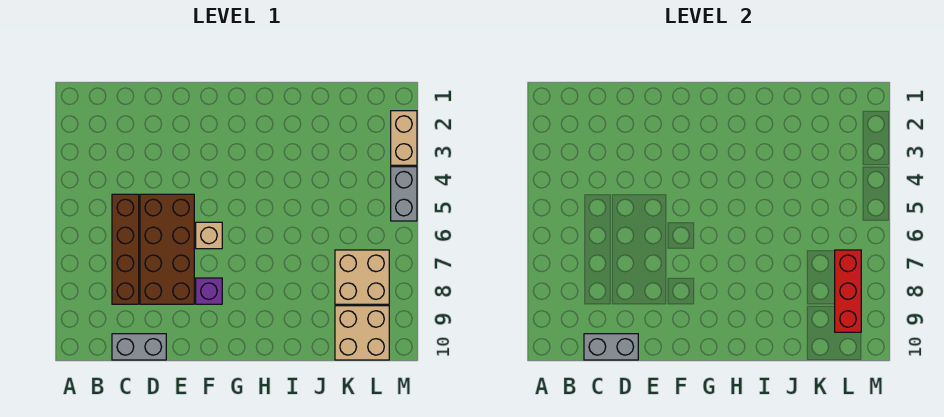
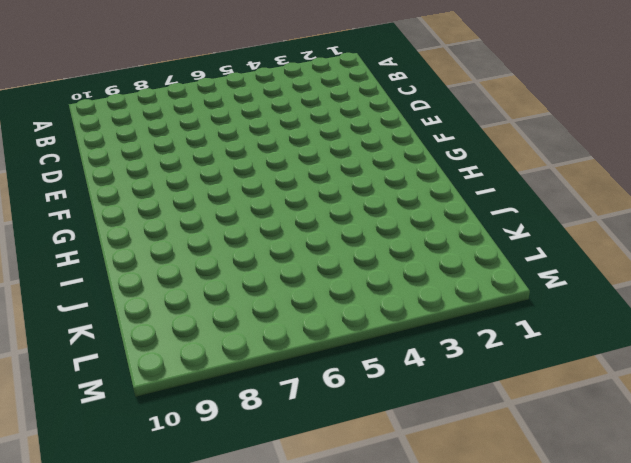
none -> brown brick C5:C8 level 1
none -> grey brick C10:D10 level 1

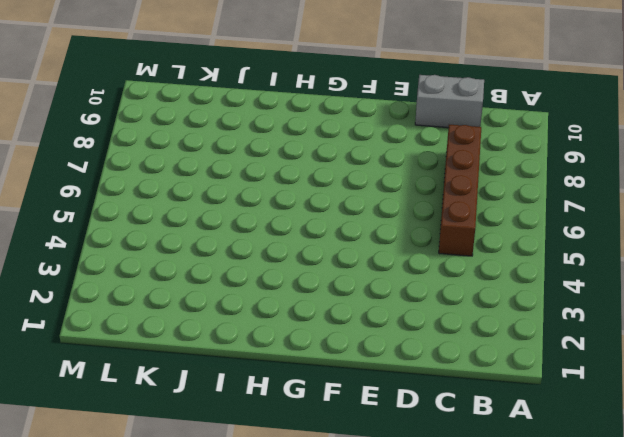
none -> brown brick D5:E8 level 1
none -> tan brick F6 level 1

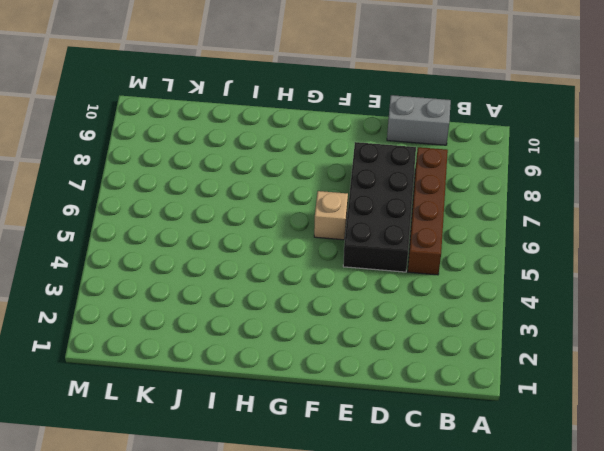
black brick D5:E8 level 1 -> brown brick D5:E8 level 1
none -> purple brick F8 level 1
none -> tan brick K7:L8 level 1

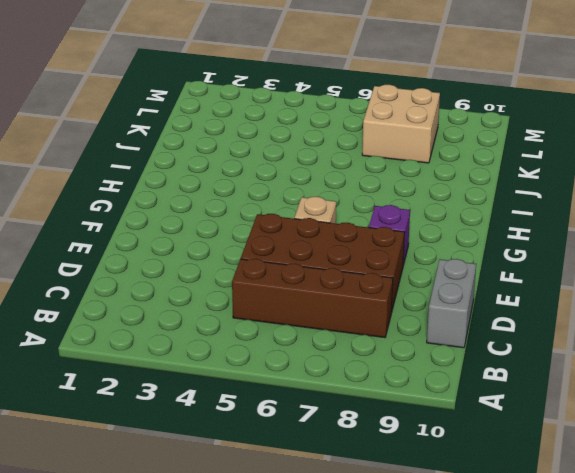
none -> tan brick K9:L10 level 1
none -> tan brick M2:M3 level 1

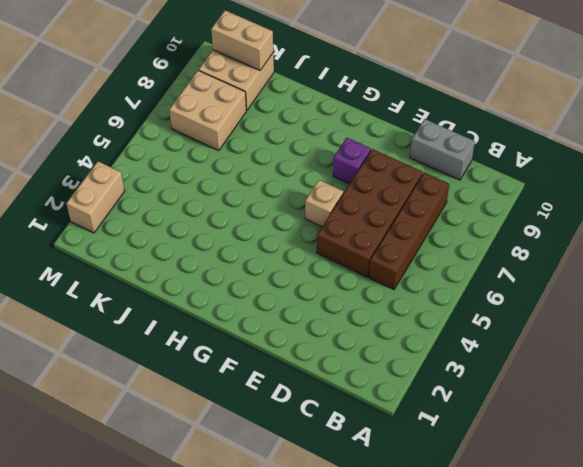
tan brick K10:L10 level 2 -> none
none -> grey brick M4:M5 level 1
none -> grey brick C10:D10 level 2

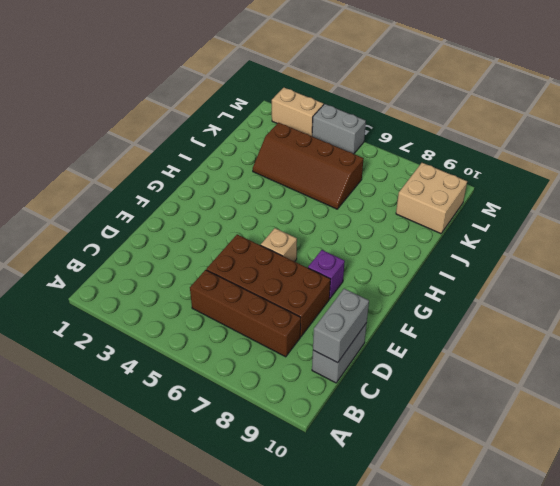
brown slope J3:K6 level 1 top K -> none
none -> tan brick K7:L8 level 1
none -> red brick L7:L9 level 2

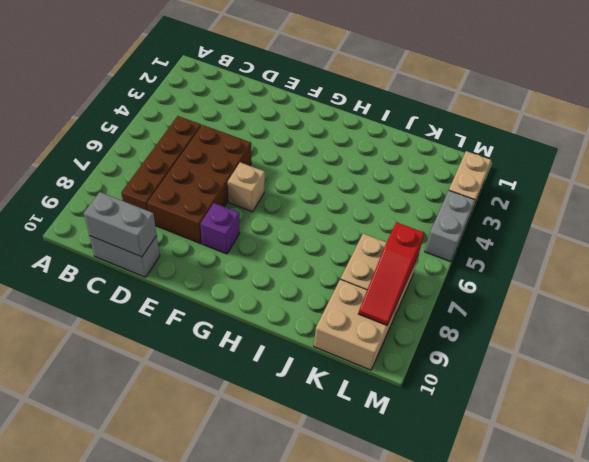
red slope L7:L9 level 2 top 7 -> red brick L7:L9 level 2

